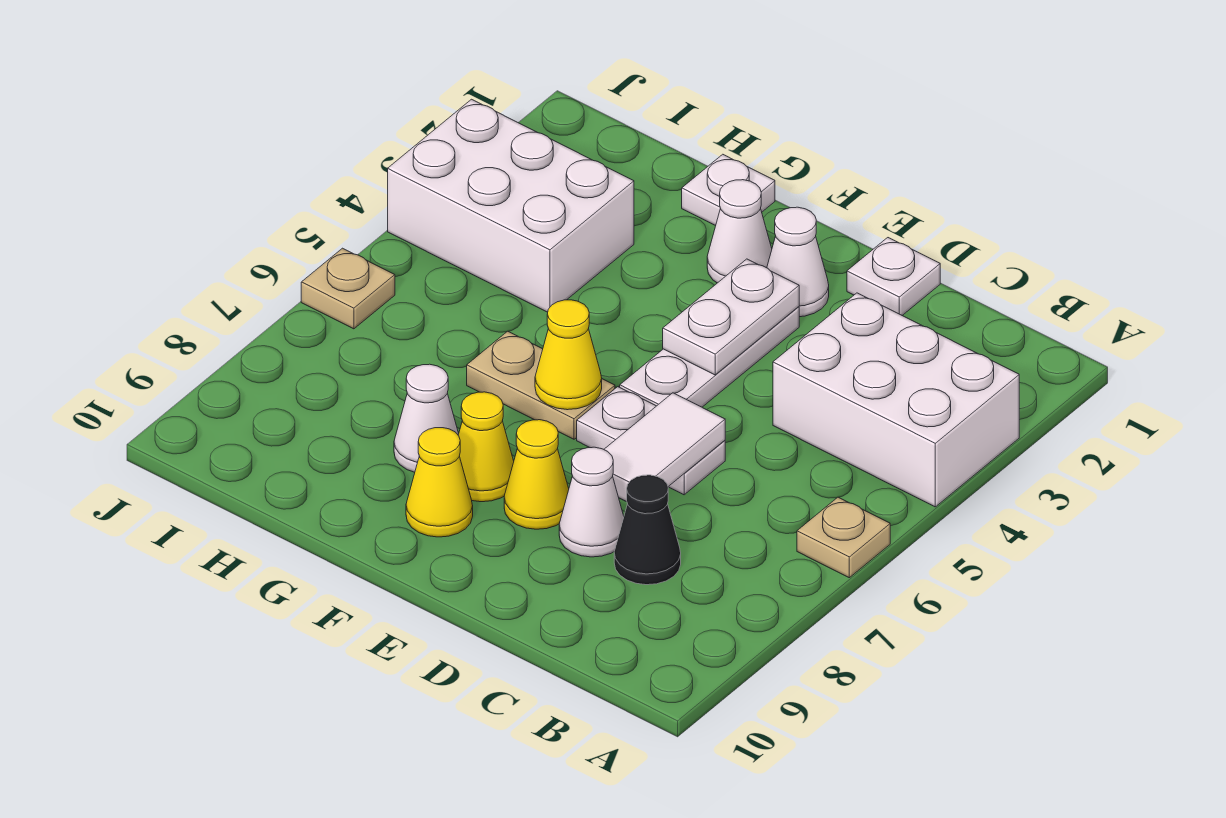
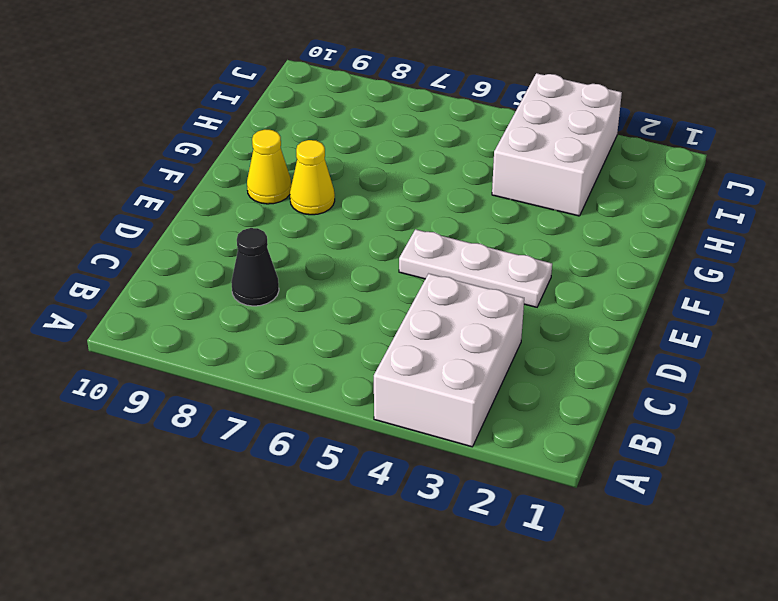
none -> tan plate A6 level 1
none -> white plate D1 level 1
none -> white plate D6:E6 level 1

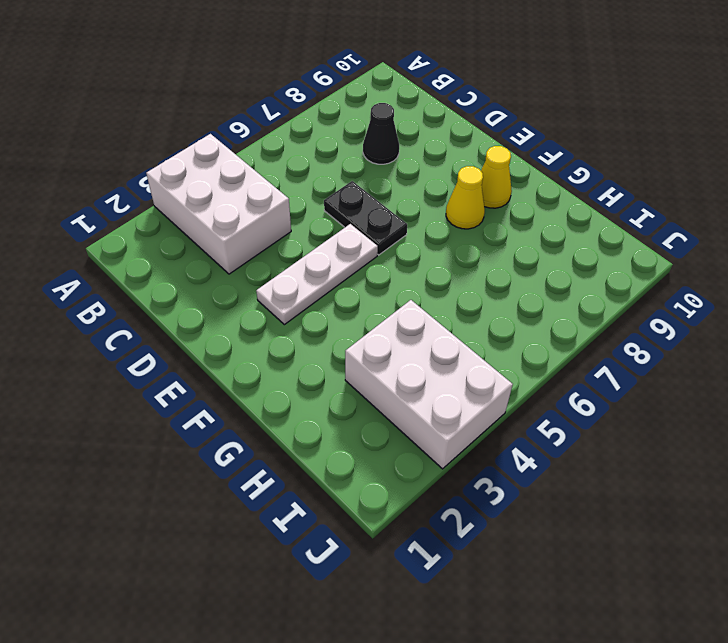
black plate D6:E6 level 1 -> white plate D6:E6 level 1
none -> tan plate A6 level 1
none -> white plate D1 level 1
none -> white cone D8 level 1

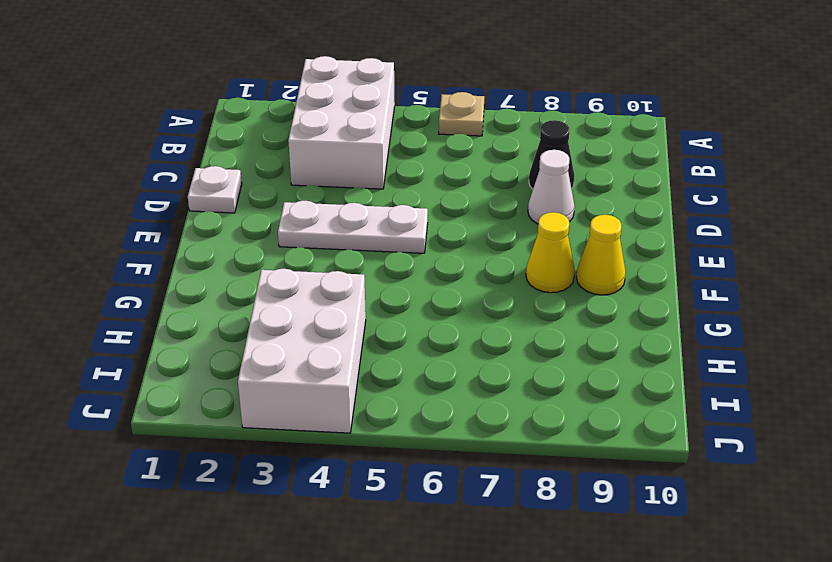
none -> white plate D6:E6 level 1
none -> white cone E2 level 1
none -> yellow cone E8 level 1

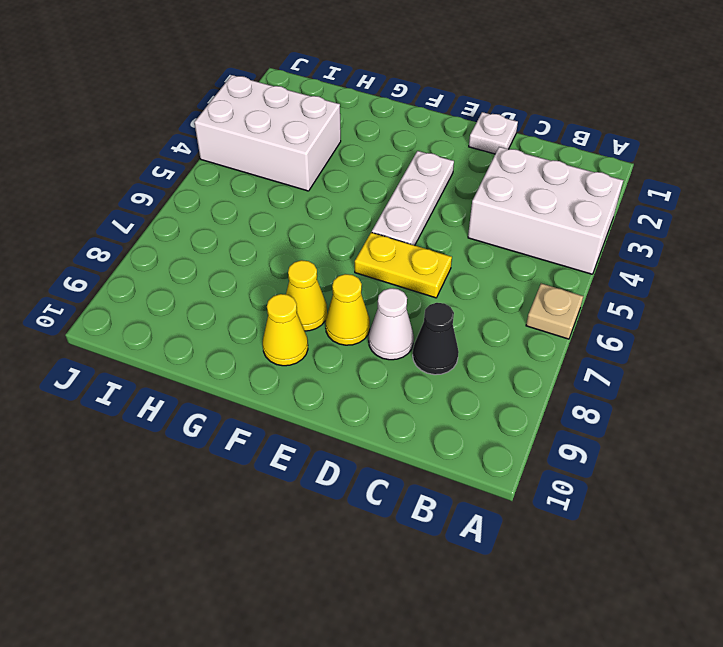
yellow plate D6:E6 level 1 -> white plate D6:E6 level 1
none -> white cone E2 level 1
none -> white cone F2 level 1
none -> tan plate F6:G6 level 1

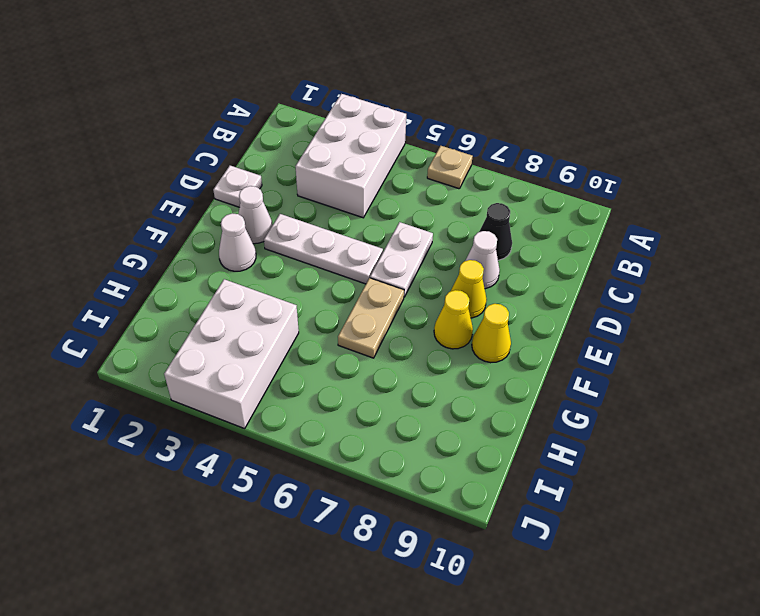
none -> white plate G1 level 1
none -> white cone G8 level 1
none -> tan plate J6 level 1

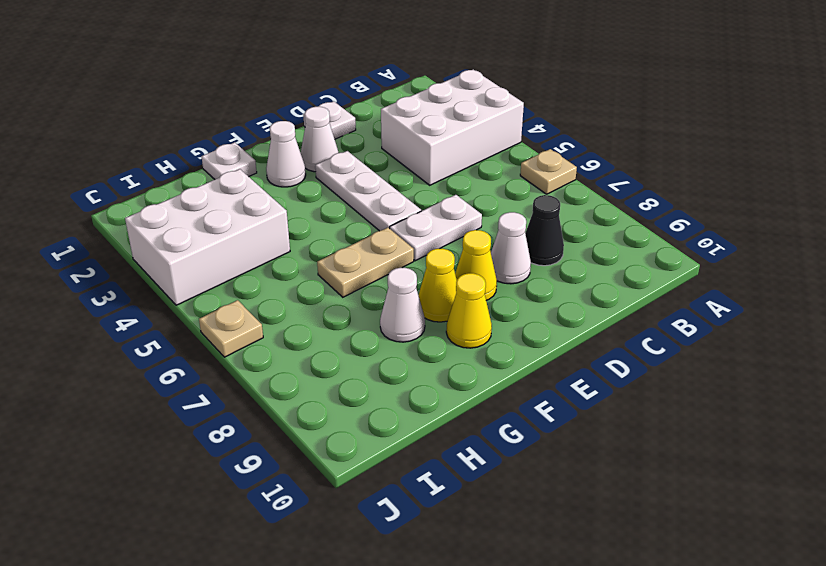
none -> white tile D6:D7 level 2
none -> white plate E3:E4 level 2
none -> yellow cone F6 level 2

